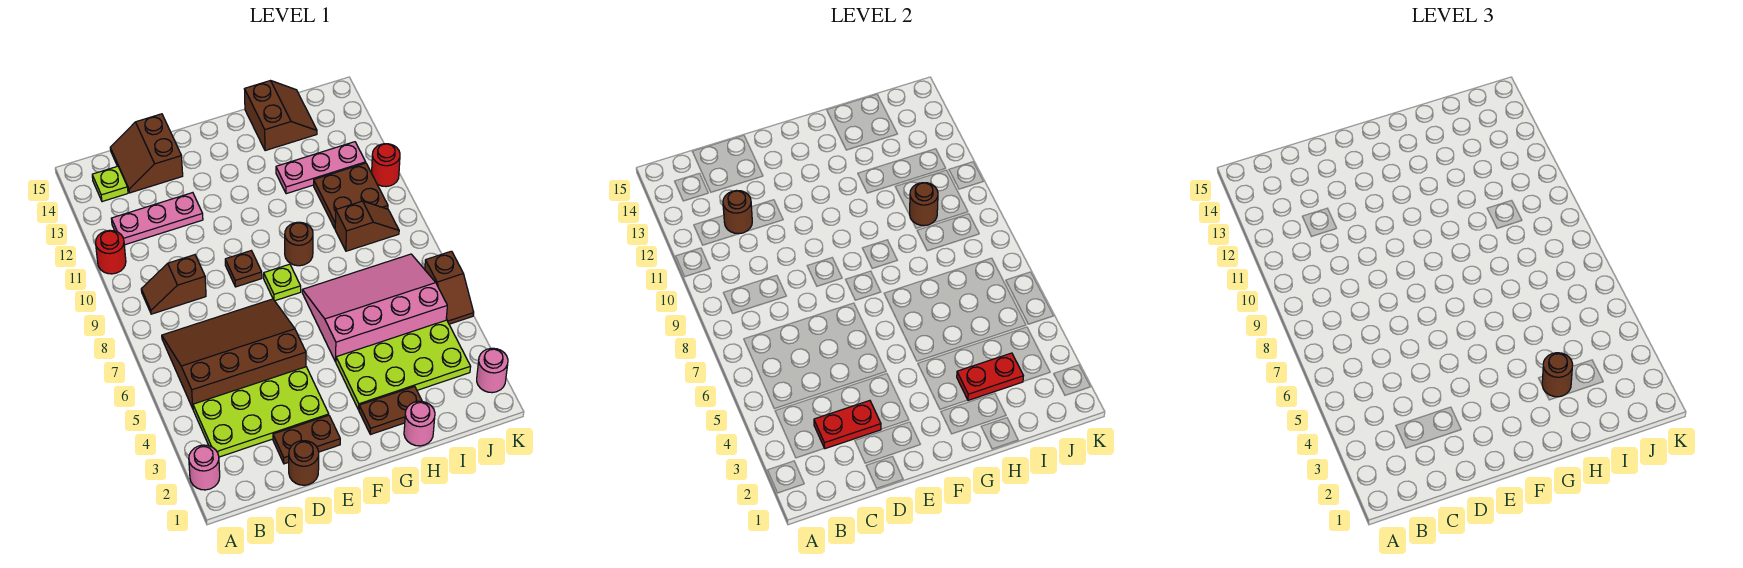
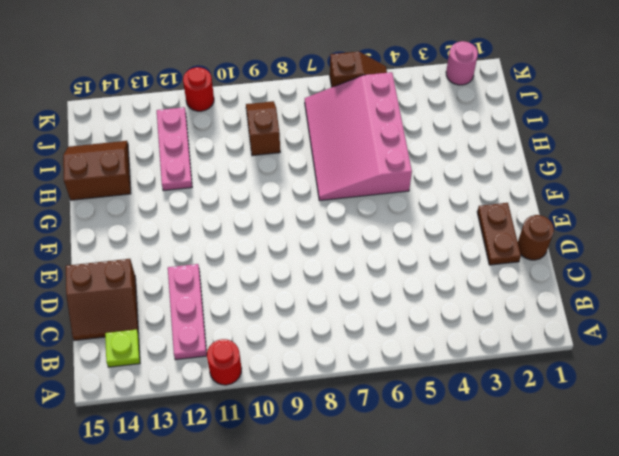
none -> pink round brick A2 level 1
none -> lime plate B3:E4 level 1
none -> brown slope B5:E7 level 1 top 5

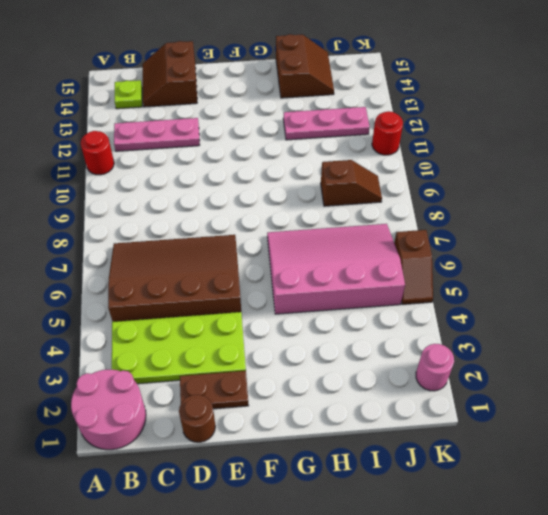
pink round brick A1:B2 level 1 -> pink round brick A2 level 1
none -> brown slope B9:C9 level 1 top C
none -> brown plate E9 level 1
none -> lime plate F8 level 1

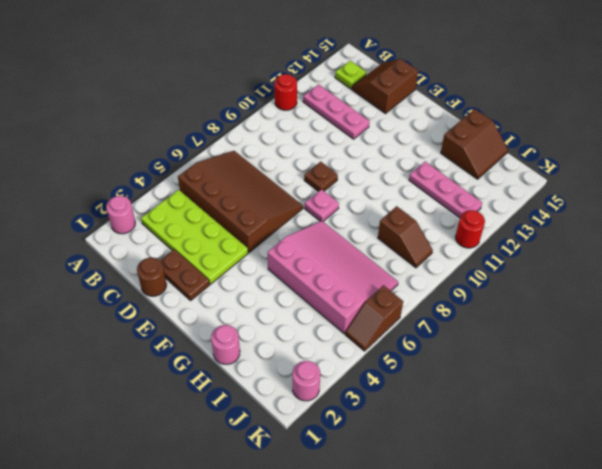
pink plate F8 level 1 -> lime plate F8 level 1
none -> brown slope B9:C9 level 1 top C
none -> brown plate G2:H2 level 1
none -> lime plate G3:J4 level 1

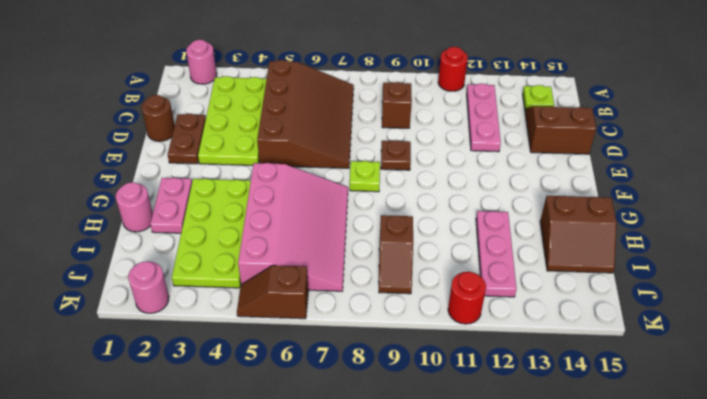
pink plate G2:H2 level 1 -> brown plate G2:H2 level 1
none -> brown round brick G9 level 1
none -> brown plate I10:J11 level 1
none -> red plate C3:D3 level 2

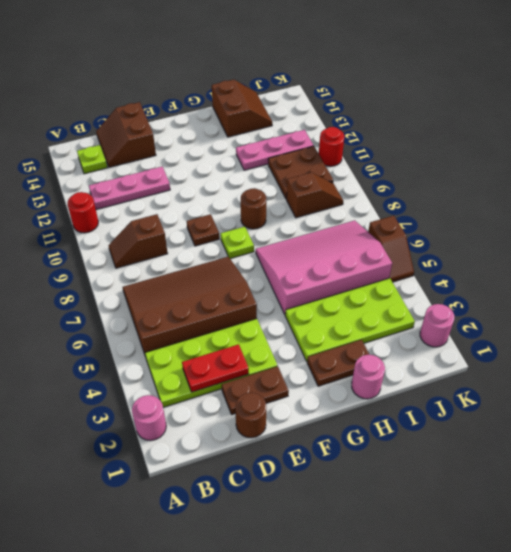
none -> brown round brick C12 level 2
none -> red plate H3:I3 level 2
none -> brown round brick I10 level 2

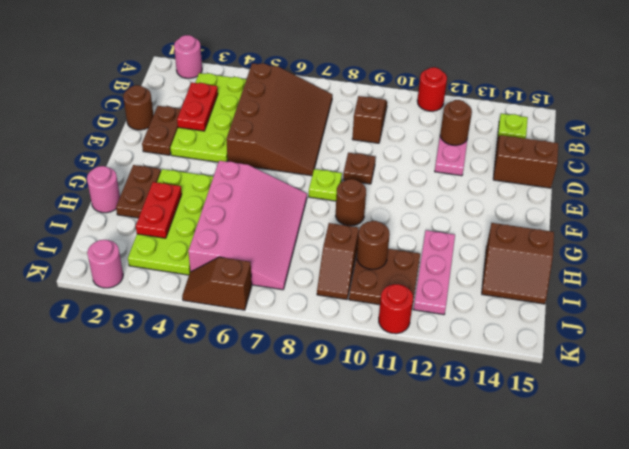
none -> brown round brick H3 level 3

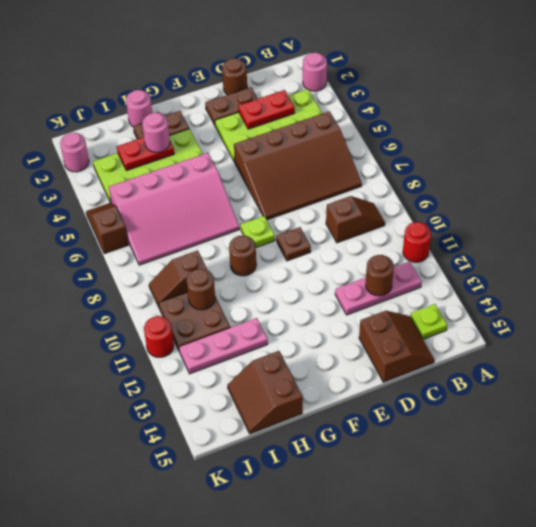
pink round brick H3 level 3 -> brown round brick H3 level 3

